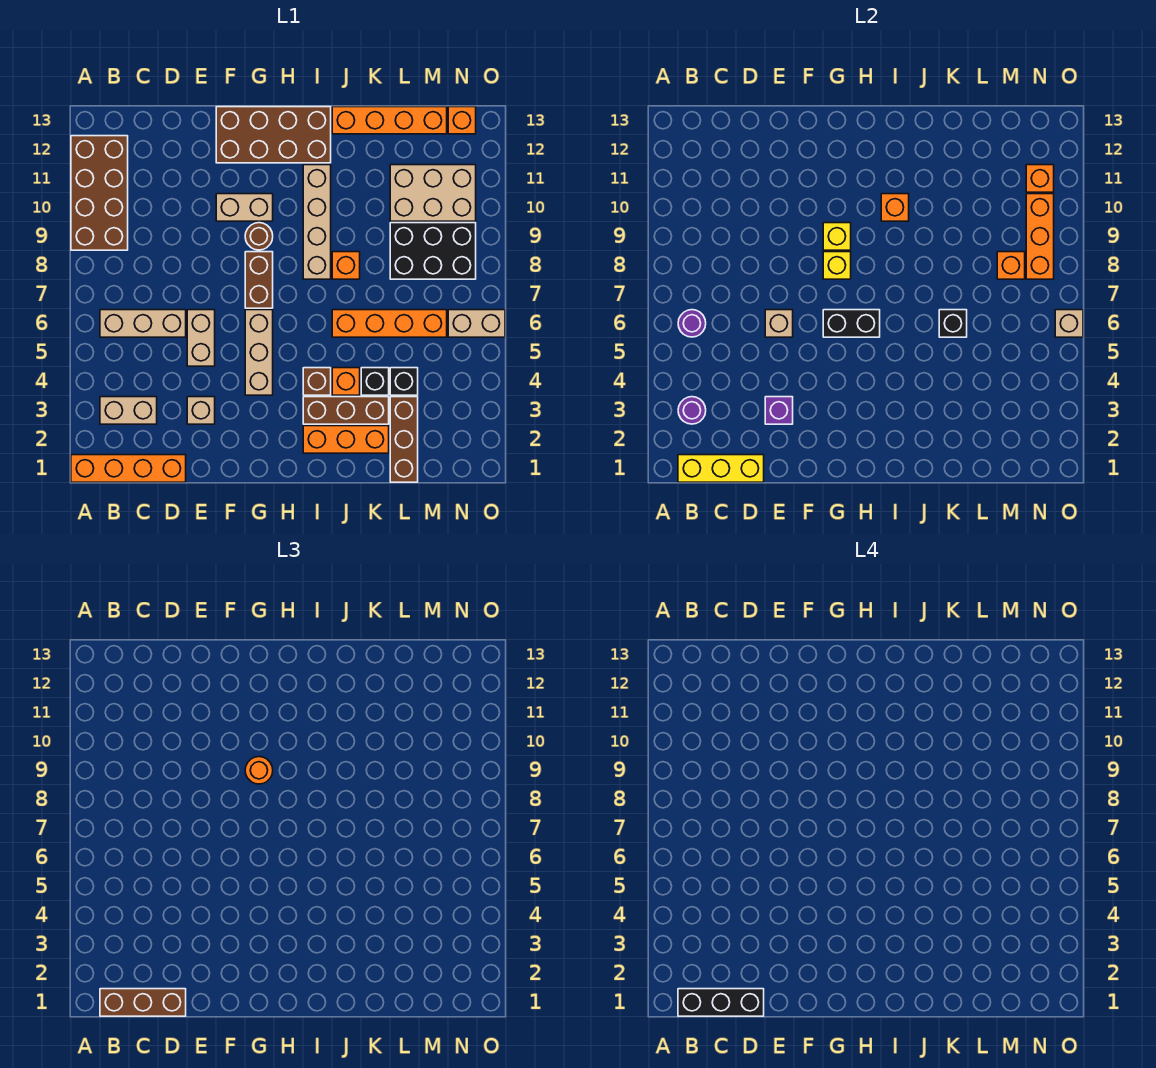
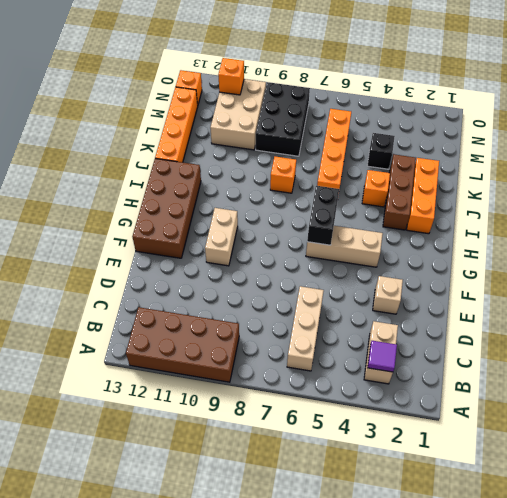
purple tile B3 level 2 -> purple round brick B3 level 2
none -> orange brick A1:D1 level 1
none -> tan brick E5:E6 level 1
none -> brown brick G7:G8 level 1
none -> brown round brick G9 level 1

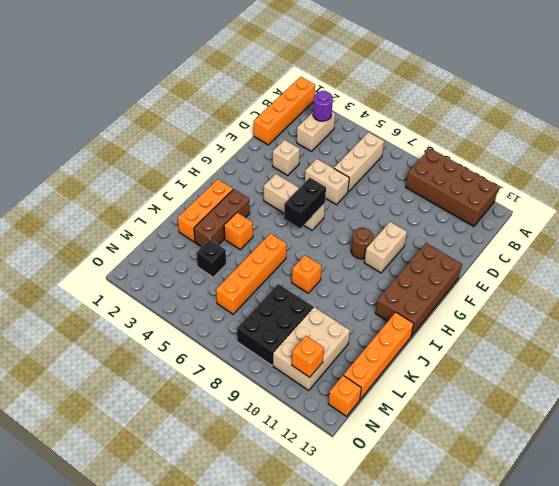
none -> brown brick G7:G8 level 1
none -> brown brick I4 level 1
none -> tan brick I8:I11 level 1
none -> black brick K4 level 1

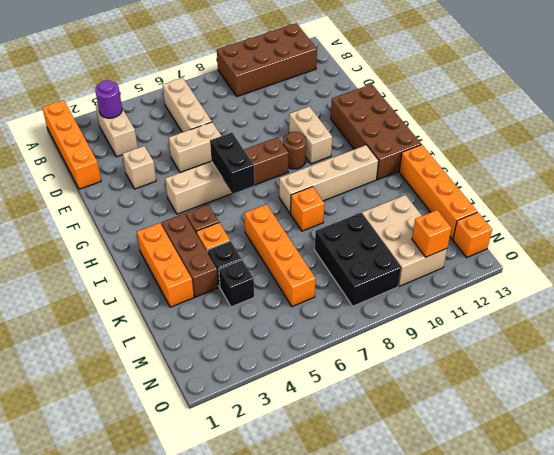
none -> brown brick L1:L3 level 1
none -> tan brick N6:O6 level 1
none -> yellow brick B1:D1 level 2
none -> purple round brick B6 level 2

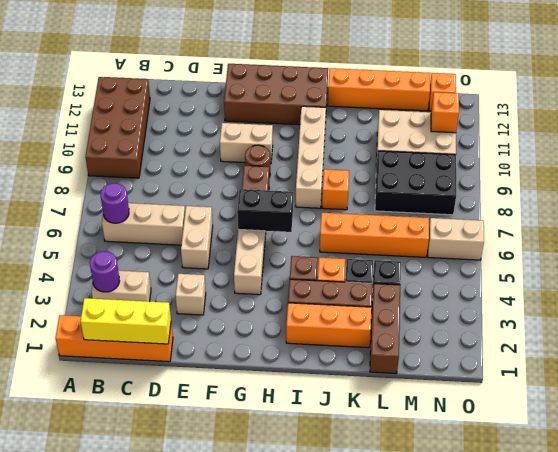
none -> purple brick E3 level 2
none -> tan brick E6 level 2
none -> yellow brick G8 level 2
none -> yellow brick G9 level 2

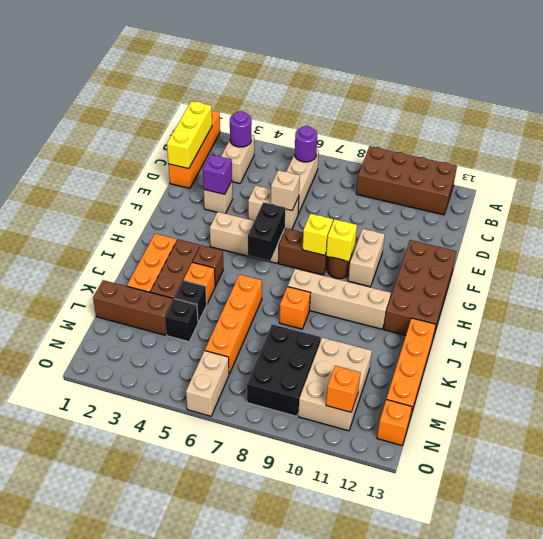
none -> orange brick I10 level 2
none -> black brick K6 level 2
none -> orange brick M8 level 2
none -> orange brick N8:N10 level 2

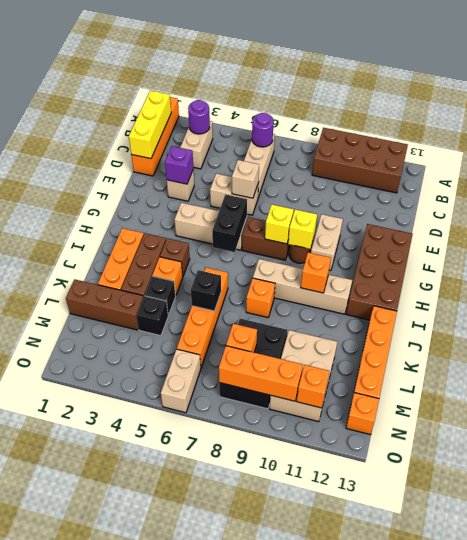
none -> tan brick O6 level 2
none -> brown brick B1:D1 level 3
none -> orange round brick G9 level 3
none -> black brick B1:D1 level 4

